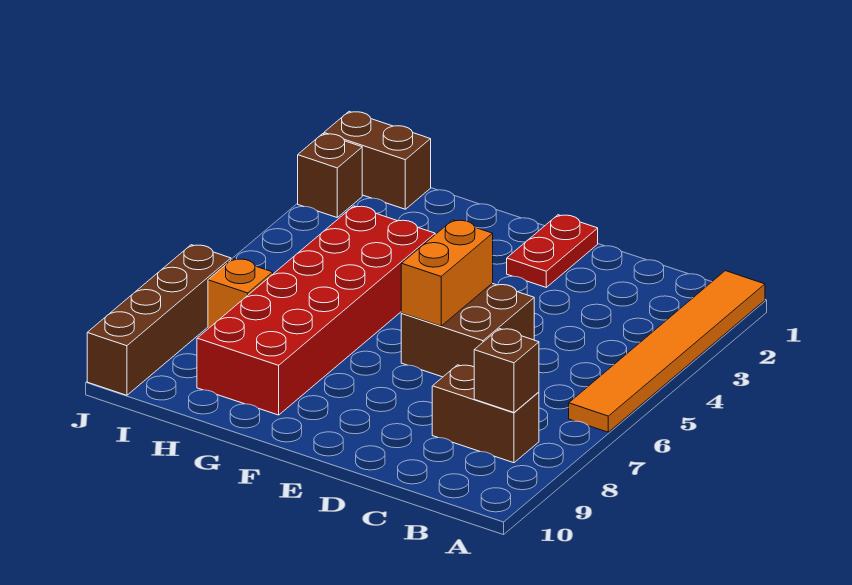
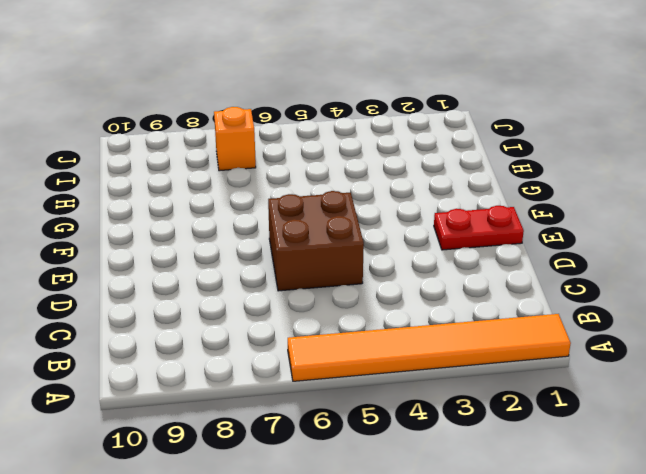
none -> brown brick B8:C8 level 1
none -> red brick G4:H9 level 1

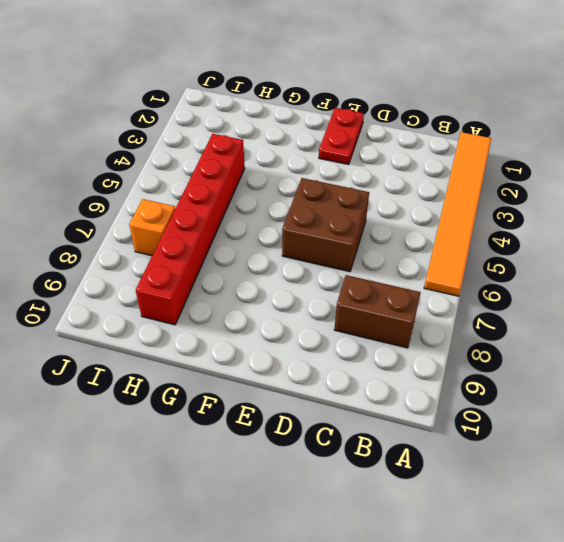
red brick H4:H9 level 1 -> red brick G4:H9 level 1
none -> brown brick I1:J1 level 1
none -> brown brick J2 level 1

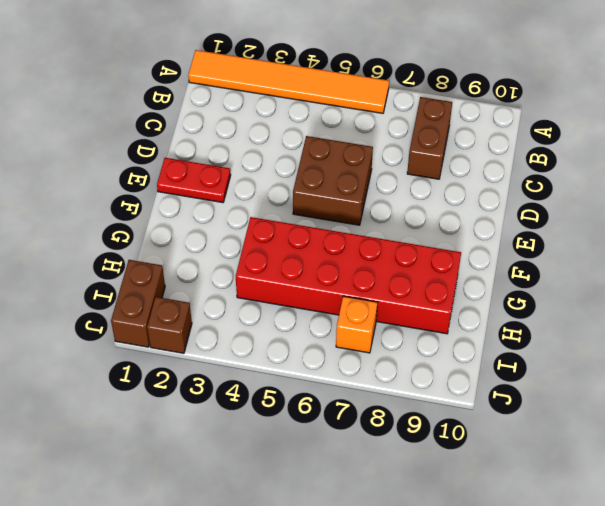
none -> brown brick J7:J10 level 1
none -> brown brick B8 level 2

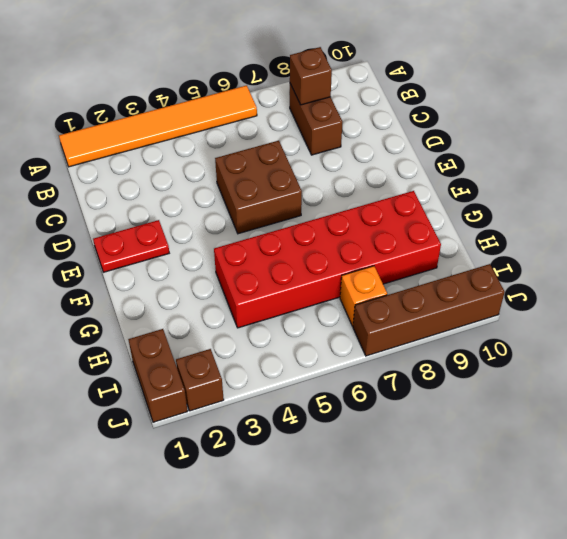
none -> orange brick E5:E6 level 2

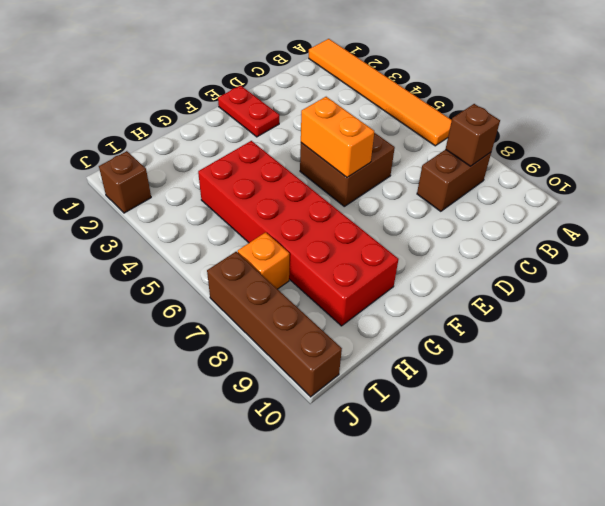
none -> brown brick I1:J1 level 1

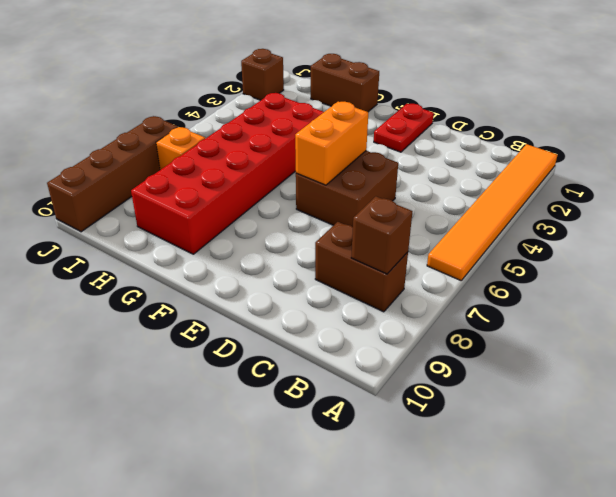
brown brick G1:H1 level 1 -> brown brick I1:J1 level 1

